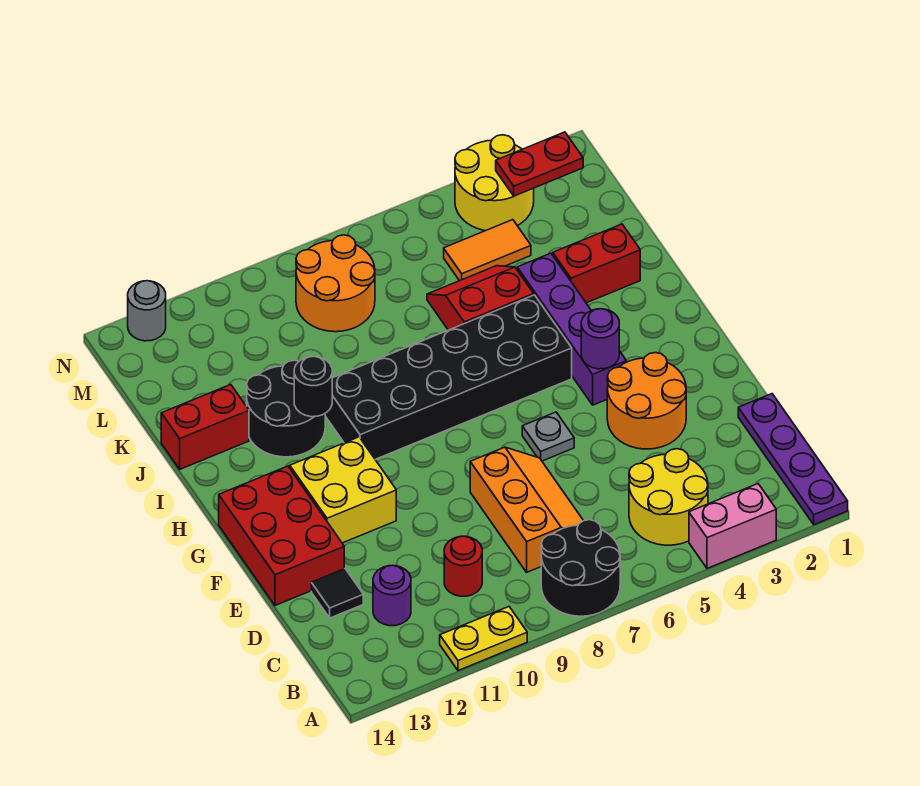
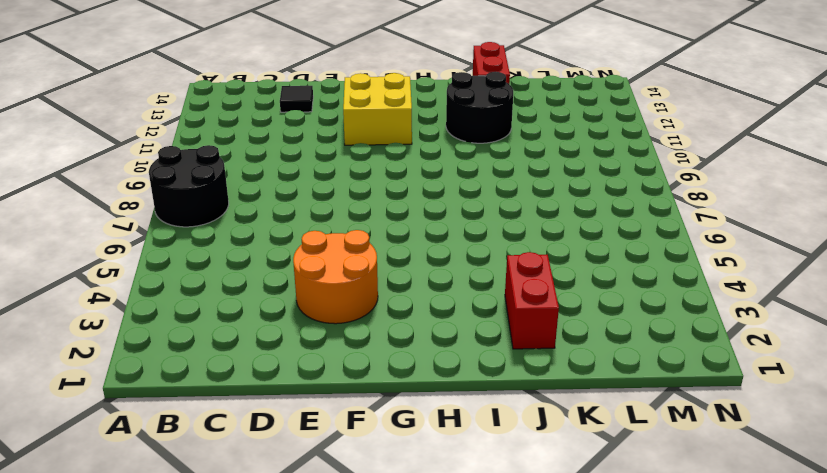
none -> purple plate A1:D1 level 1
none -> pink brick A3:A4 level 1
none -> yellow plate A10:A11 level 1

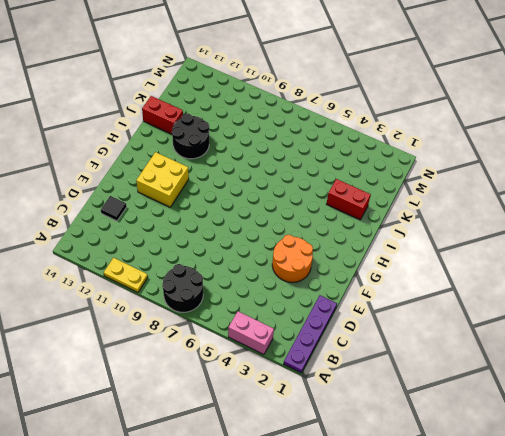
none -> yellow round brick B4:C5 level 1
none -> orange slope C7:E8 level 1 top 8
none -> red round brick C10 level 1

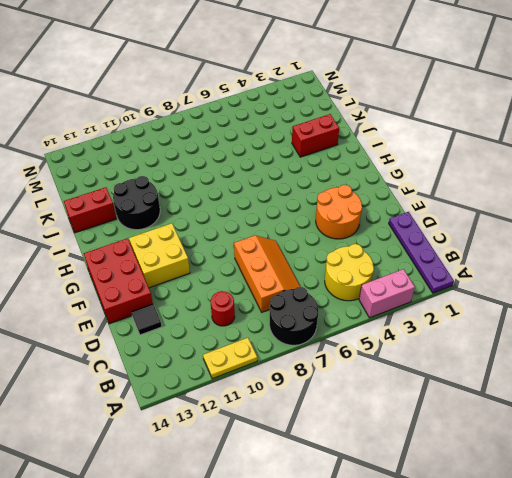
none -> purple round brick C12 level 1
none -> grey plate F6 level 1
none -> purple brick G4:J4 level 1

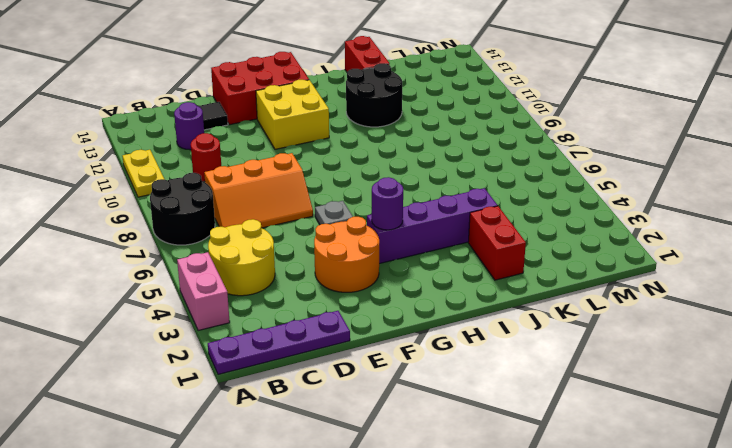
none -> black brick H5:I10 level 1
none -> red slope J5:K6 level 1 top J
none -> orange tile L4:L5 level 1

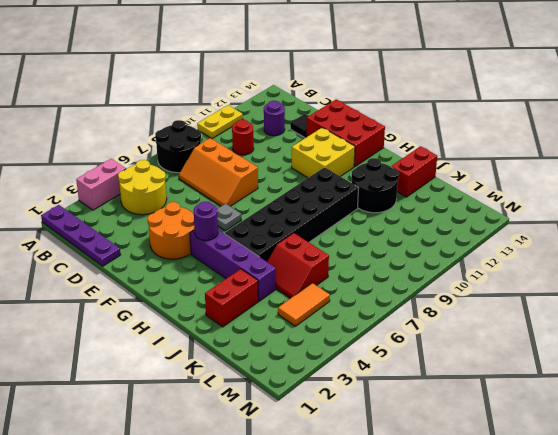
red slope J5:K6 level 1 top 6 -> red slope J5:K6 level 1 top J
none -> orange round brick L8:M9 level 1
none -> yellow round brick M3:N4 level 1
none -> grey round brick N13 level 1

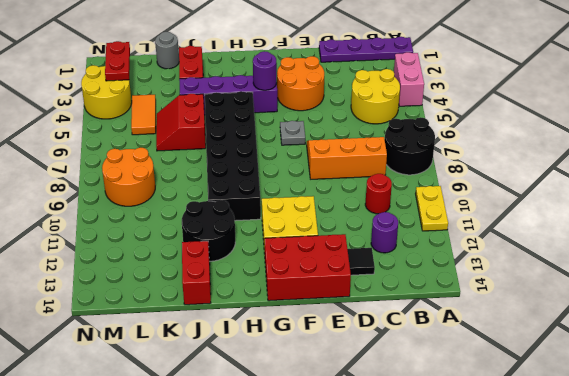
grey round brick K1 level 1 -> grey round brick N13 level 1
none -> black round brick I11 level 2

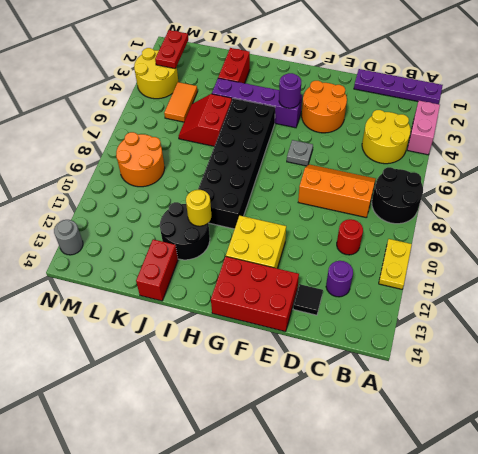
yellow round brick I11 level 2 -> black round brick I11 level 2

